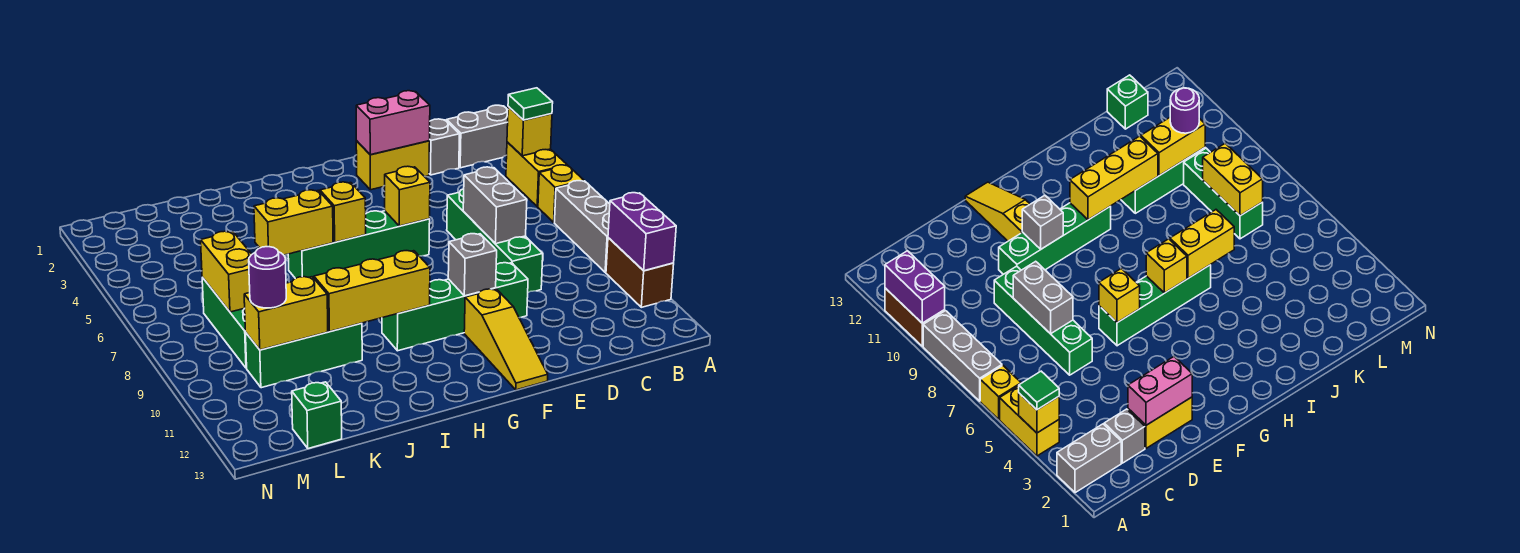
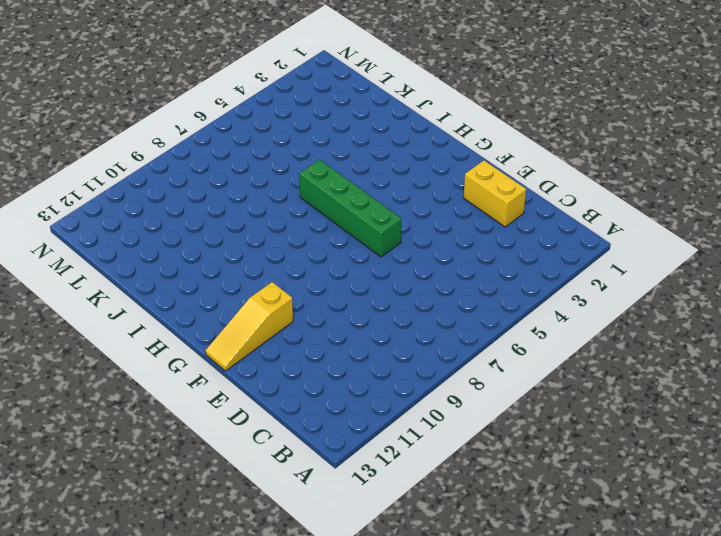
none -> grey brick A2:B2 level 1
none -> yellow brick A4:A5 level 1
none -> yellow brick A6 level 1

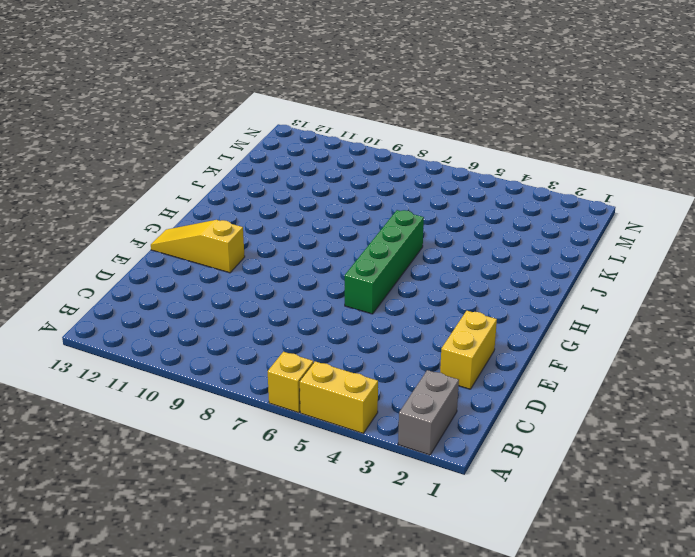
none -> grey brick A7:A9 level 1
none -> brown brick A10:A11 level 1
none -> grey brick C2 level 1

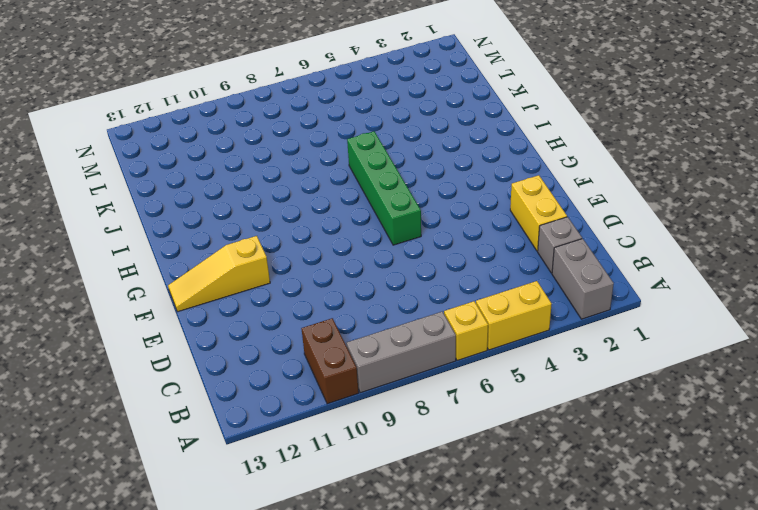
brown brick A10:B10 level 1 -> brown brick A10:A11 level 1
none -> green brick D6:D9 level 1
none -> green brick E10:H10 level 1
none -> green brick J10:L10 level 1

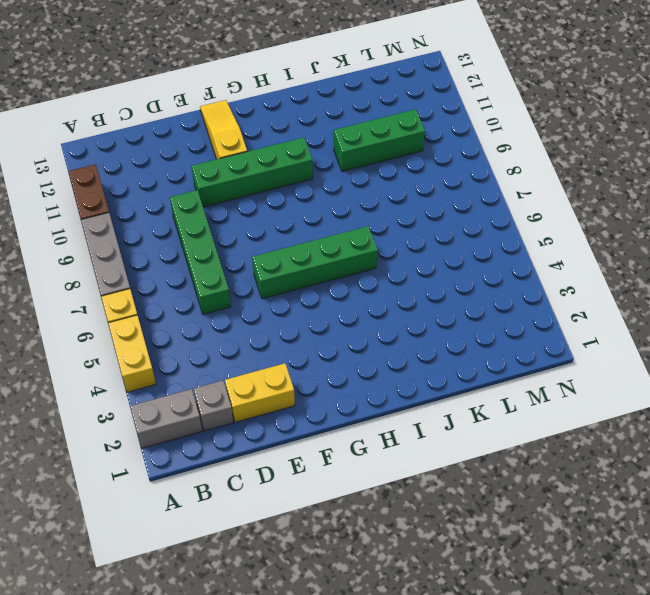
none -> green brick L7:L9 level 1
none -> green brick L13 level 1
none -> yellow brick A4 level 2

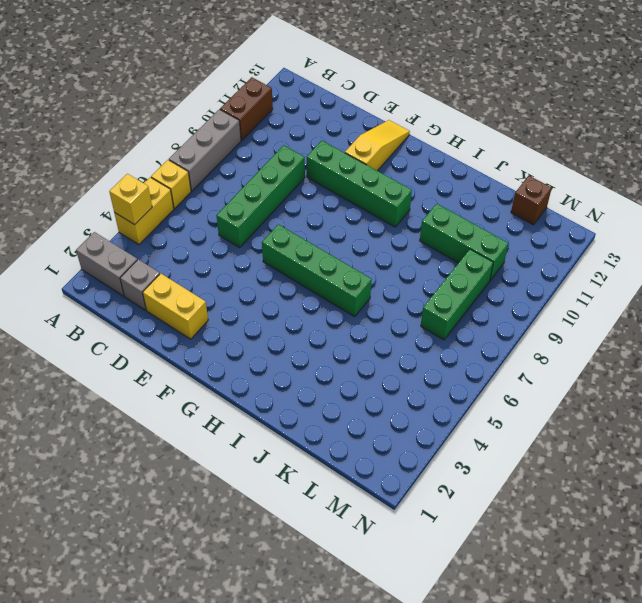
brown brick L13 level 1 -> green brick L13 level 1
none -> purple brick A10:A11 level 2
none -> pink brick D2:E2 level 2
none -> grey brick D7:D8 level 2

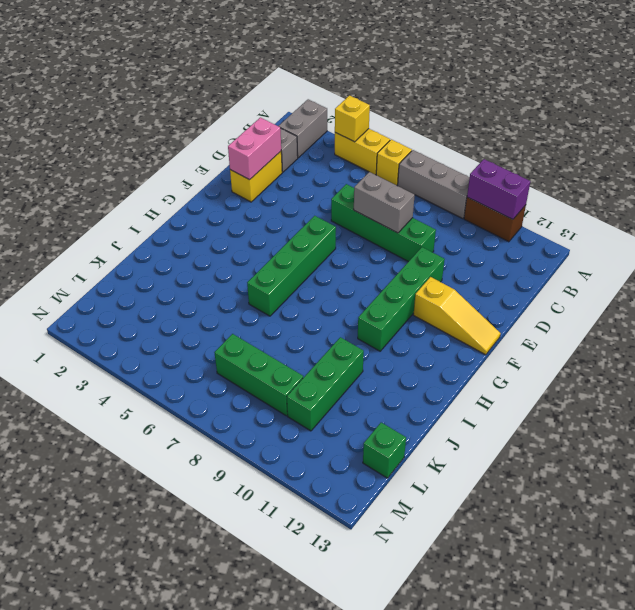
none -> yellow brick F6 level 2
none -> grey brick F10 level 2
none -> yellow brick H6 level 2

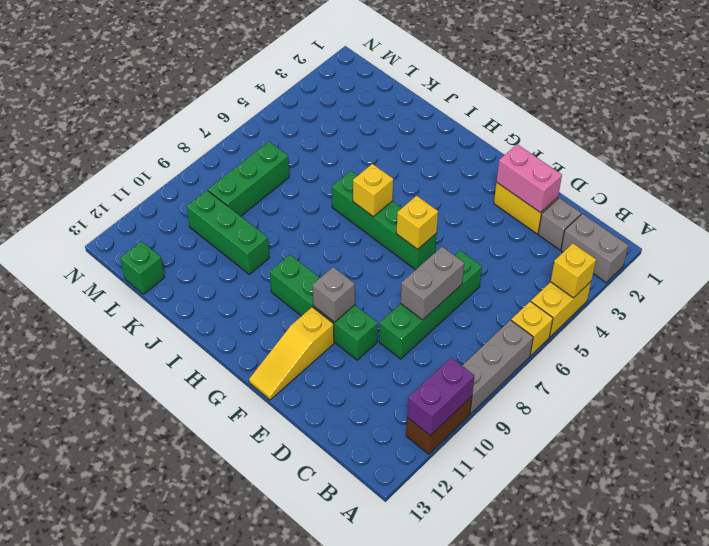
none -> yellow brick H10:J10 level 2
none -> yellow brick I6:J6 level 2
none -> yellow brick K10:L10 level 2

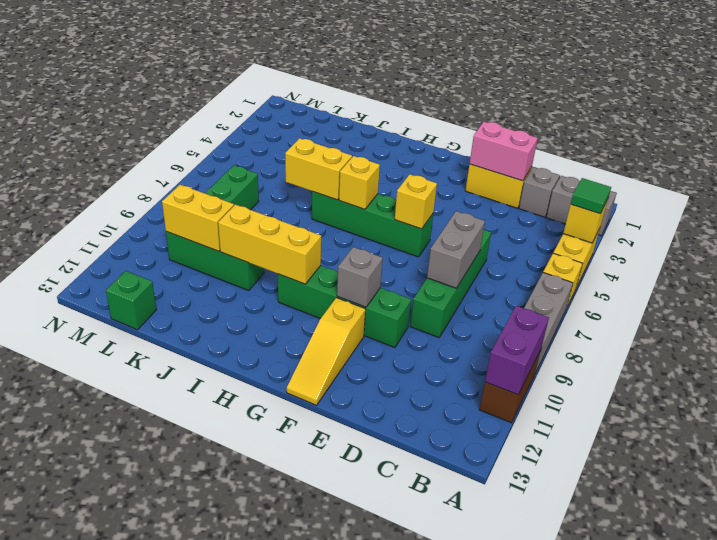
none -> yellow brick L7:L8 level 2
none -> purple round brick L10 level 3

